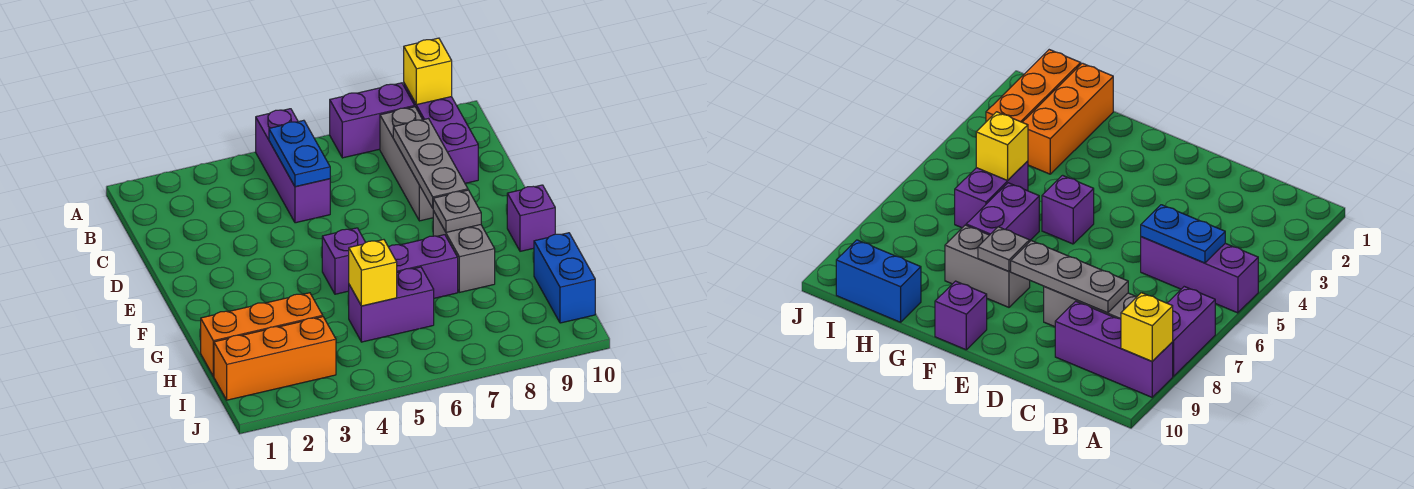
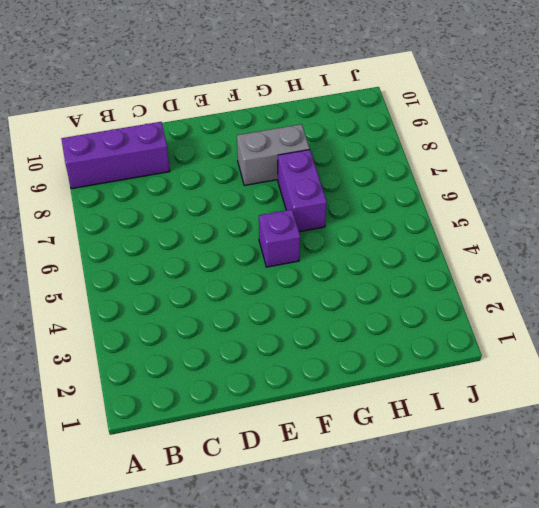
none -> purple brick A5:C5 level 1
none -> purple brick A7:A8 level 1
none -> grey brick B8:D8 level 1

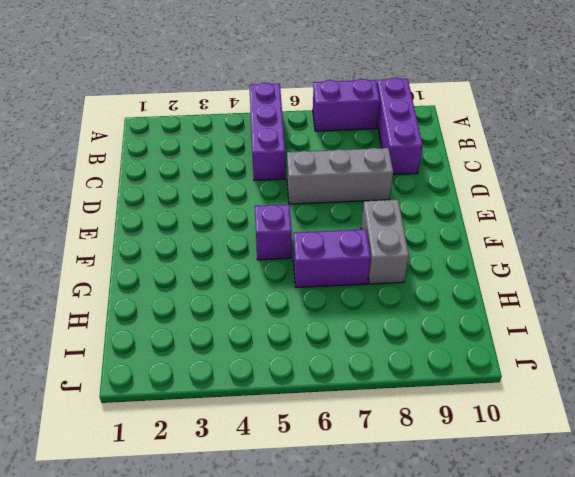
grey brick D6:D8 level 1 -> grey brick B8:D8 level 1
none -> purple brick F10 level 1
none -> orange brick H1:H3 level 1
none -> purple brick H5:H6 level 1

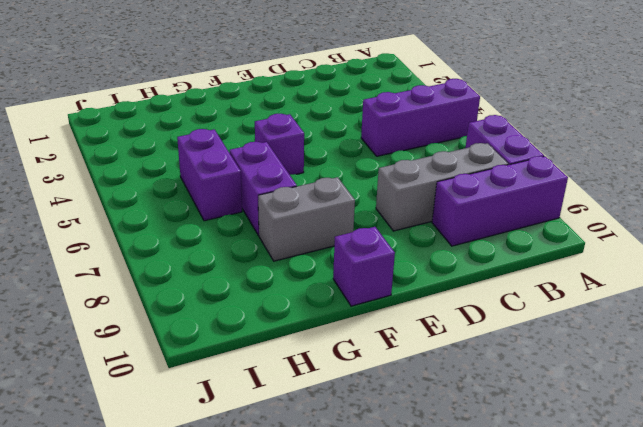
none -> orange brick H1:H3 level 1
none -> blue brick H10:I10 level 1
none -> orange brick I1:I3 level 1

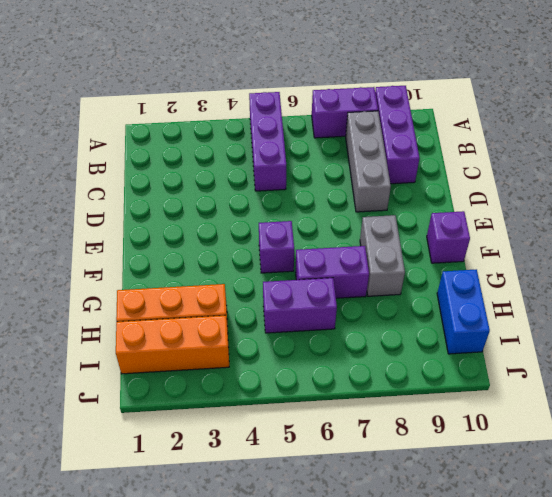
none -> yellow brick A9 level 2
none -> blue plate B5:C5 level 2
none -> grey plate C8:E8 level 2

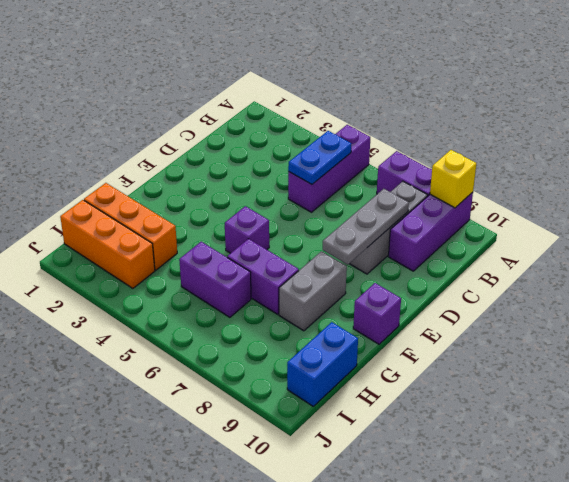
none -> grey plate F8 level 2
none -> yellow brick H5 level 2

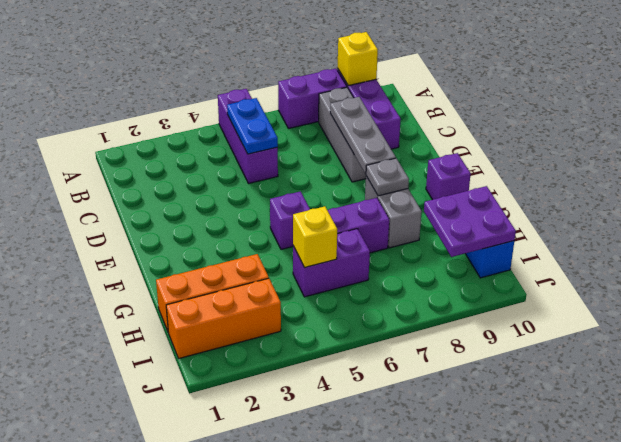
purple plate H9:I10 level 2 -> none

